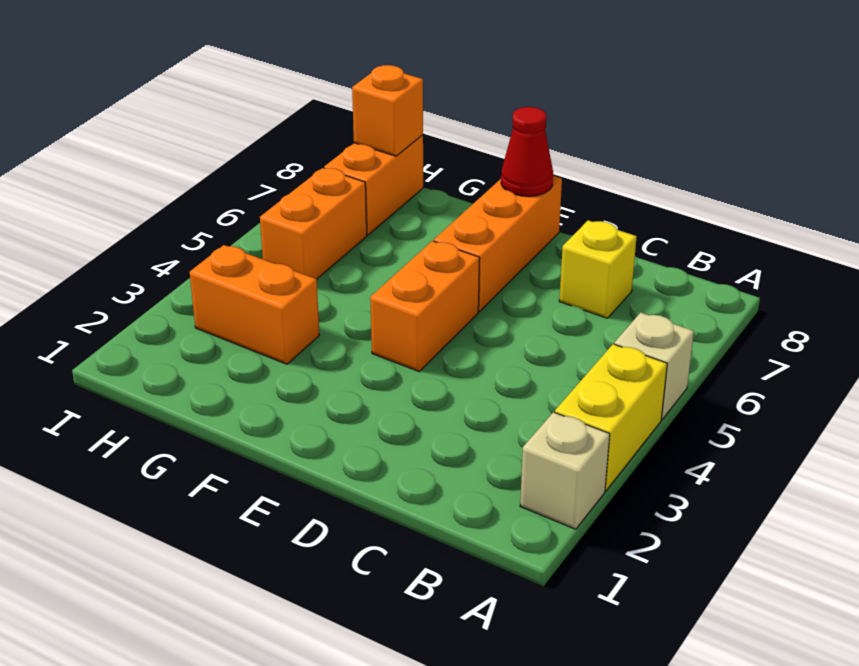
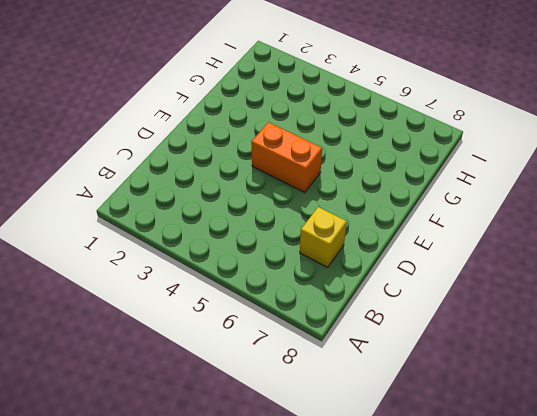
none -> tan brick A2 level 1
none -> yellow brick A3:A4 level 1

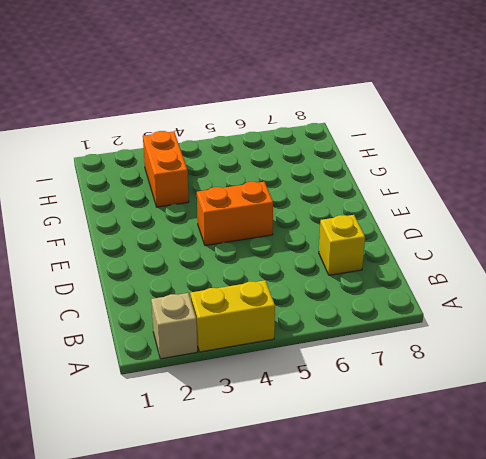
none -> tan brick A5 level 1
none -> orange brick E6:E8 level 1

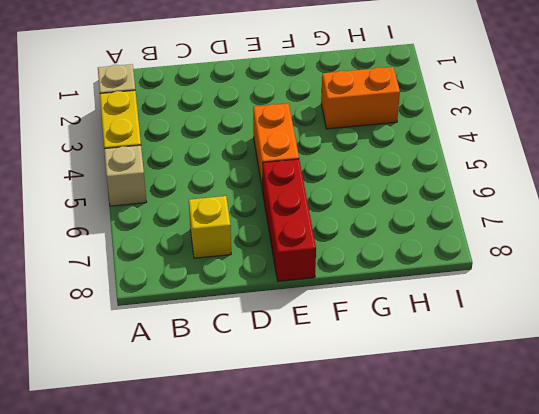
red brick E6:E8 level 1 -> orange brick E6:E8 level 1
none -> orange brick H5:H6 level 1
none -> orange brick H7:H8 level 1

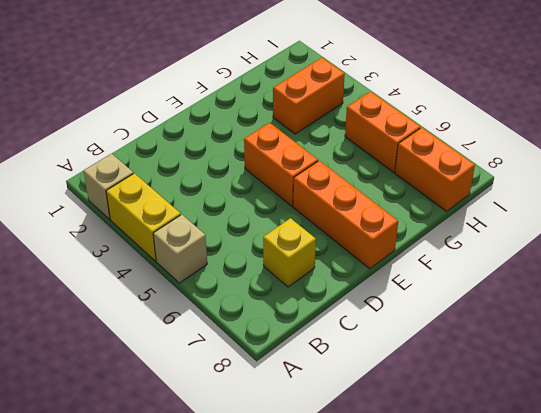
none -> red cone E8 level 2
none -> orange brick H8 level 2

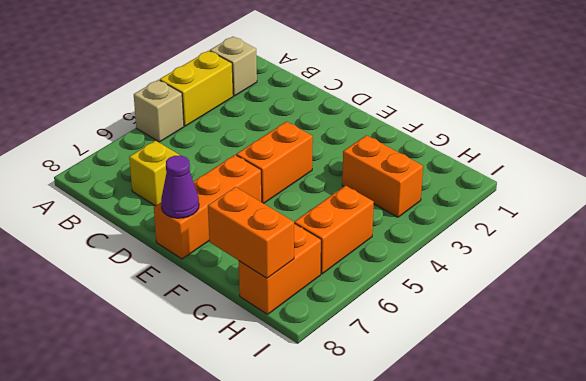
purple cone E8 level 2 -> red cone E8 level 2
orange brick G8:H8 level 2 -> orange brick H8 level 2

